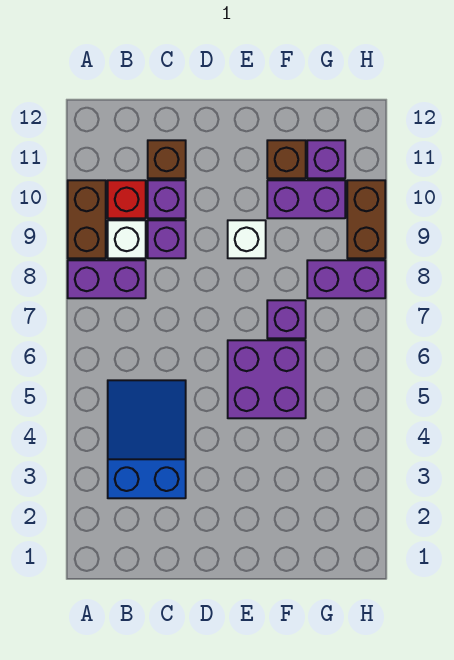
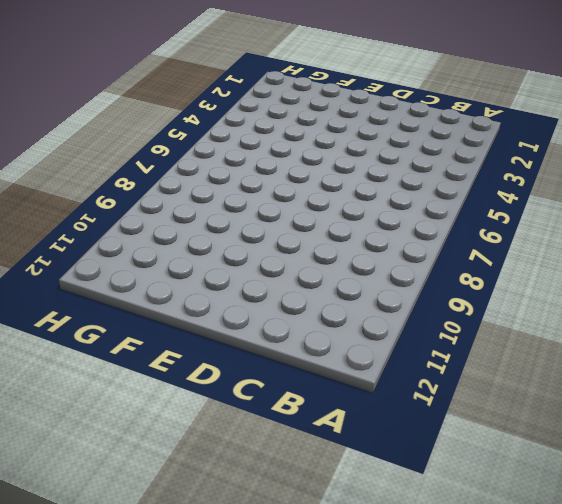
none -> purple brick A8:B8 level 1
none -> brown brick A9:A10 level 1
none -> blue slope B3:C5 level 1 top 3

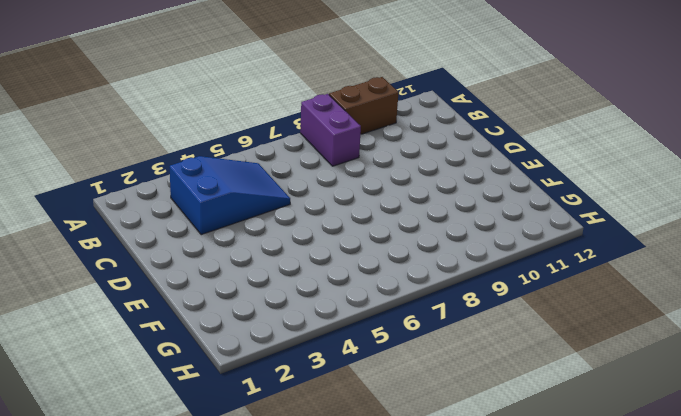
none -> white brick B9 level 1
none -> red brick B10 level 1
none -> purple brick C9 level 1

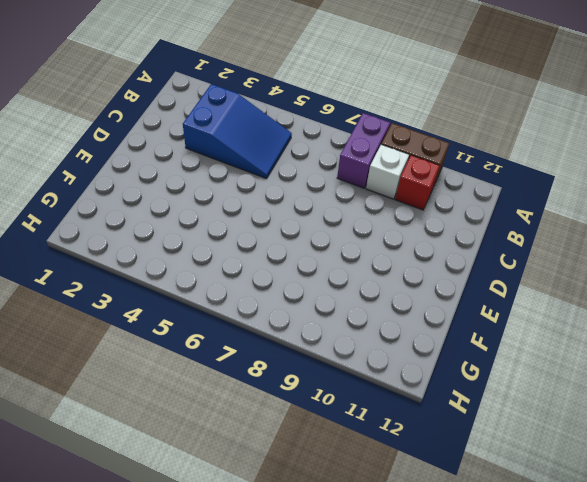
none -> purple brick C9 level 1
none -> purple brick C10 level 1
none -> brown brick C11 level 1

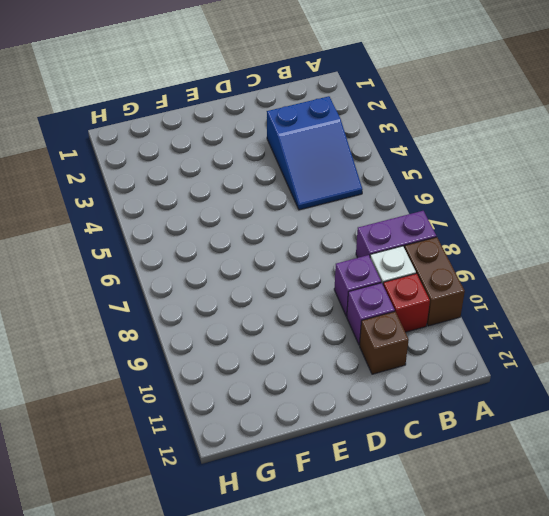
none -> purple brick E5:F6 level 1
none -> white brick E9 level 1
none -> purple brick F7 level 1

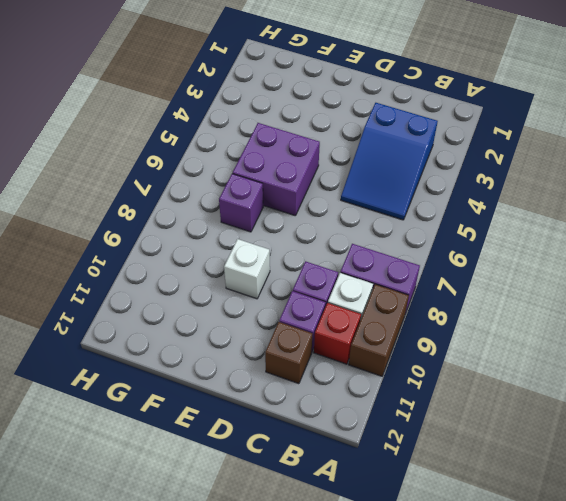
none -> purple brick F10:G10 level 1
none -> brown brick F11 level 1
none -> purple brick G8:H8 level 1

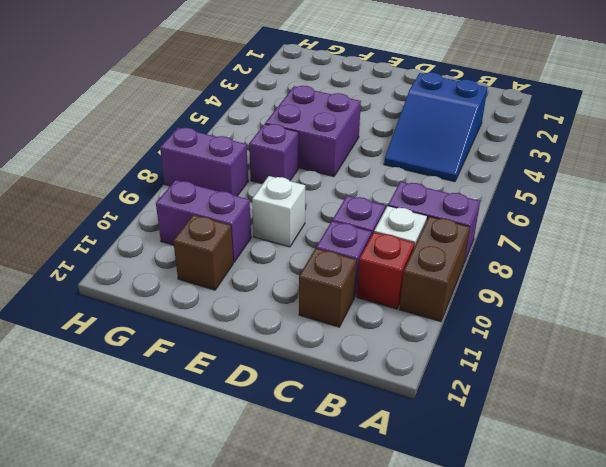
none -> purple brick G11 level 1
none -> brown brick H9:H10 level 1

